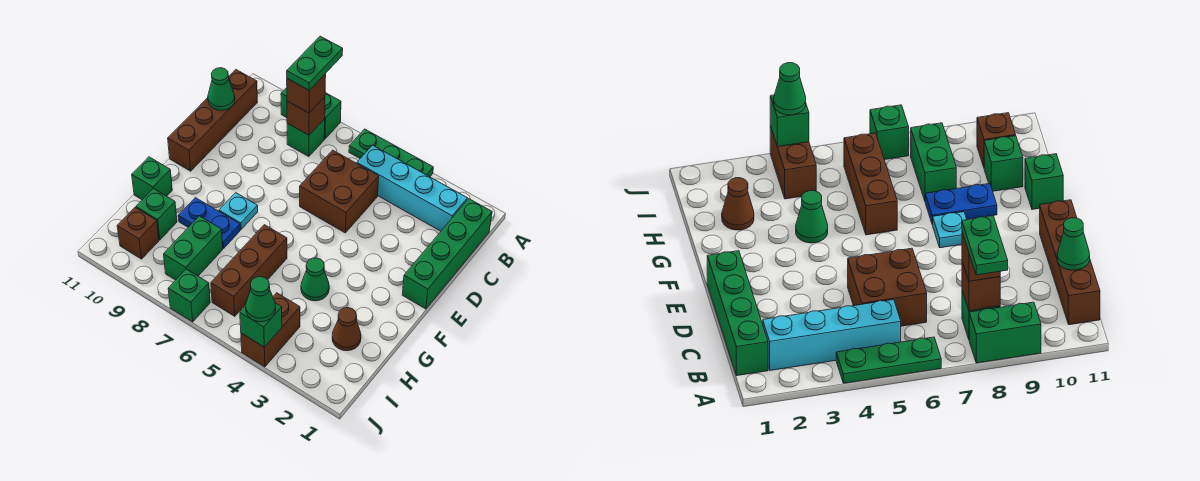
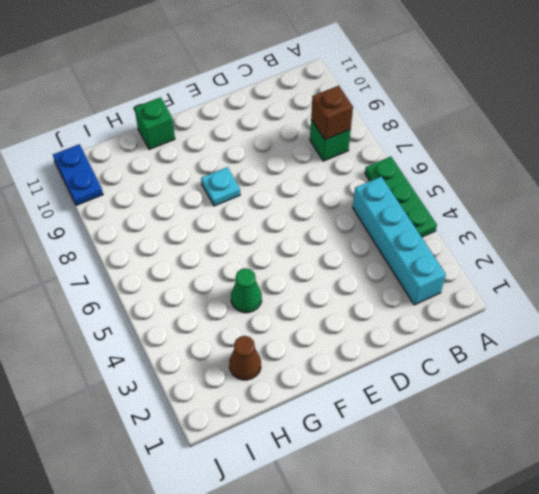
blue plate J10:J11 level 1 -> blue plate G8:G9 level 1
none -> green brick A8:A9 level 1
none -> green brick B1:E1 level 1
none -> brown brick B11:E11 level 1

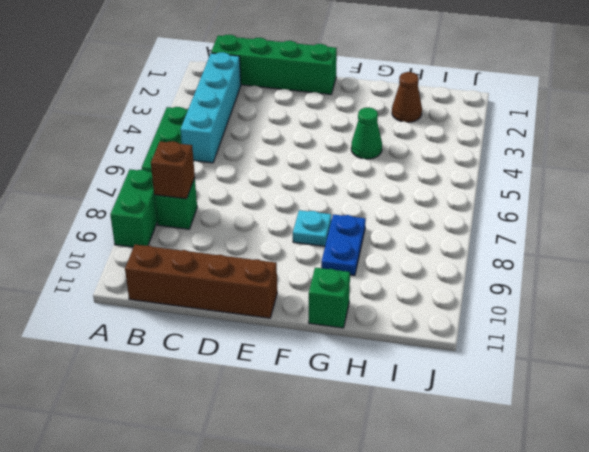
none -> brown brick C5:D6 level 1
none -> brown brick G6:I6 level 1
none -> green brick H8:I8 level 1

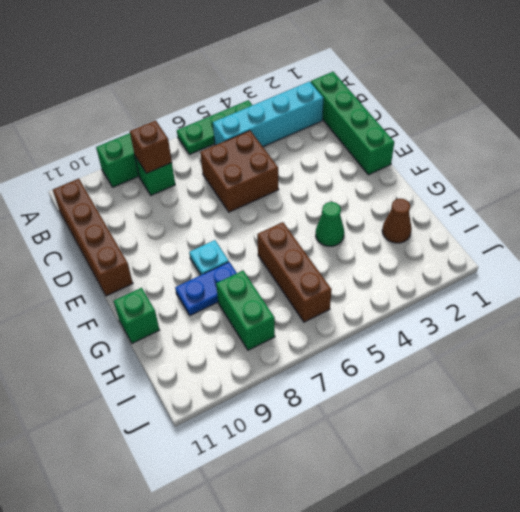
none -> green brick H10 level 1
none -> brown brick I4:J4 level 1
none -> brown brick I10 level 1

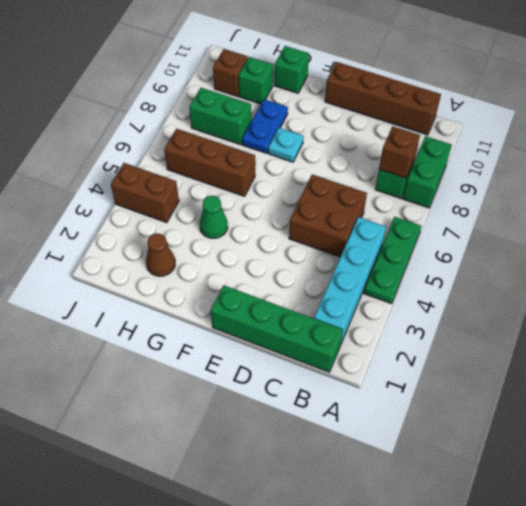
none -> green brick J7 level 1
none -> green cone C11 level 2
none -> green brick J4 level 2

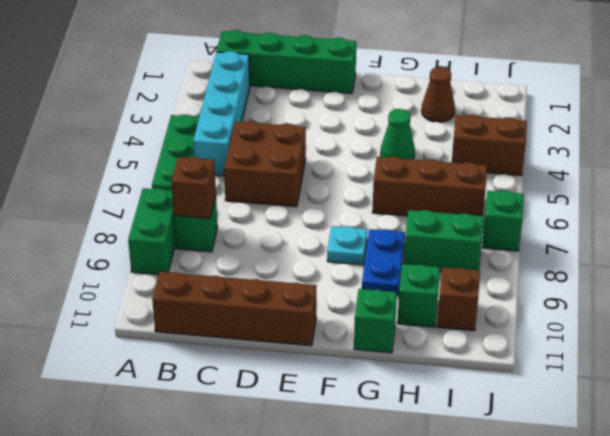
none -> green cone C11 level 2
none -> green brick J4 level 2
none -> brown brick B8 level 3

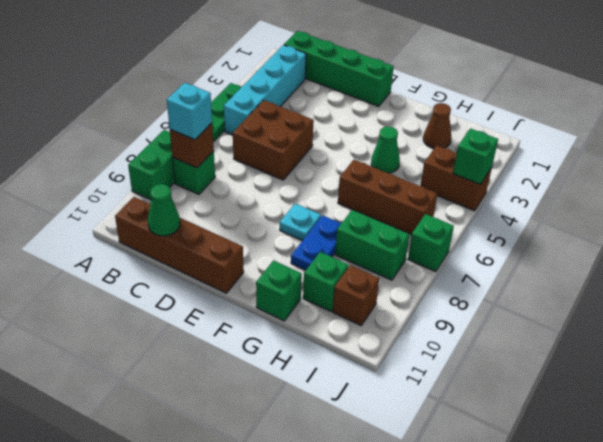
cyan brick B8 level 3 -> brown brick B8 level 3
none -> green cone J4 level 3
none -> green plate A8:B8 level 4

